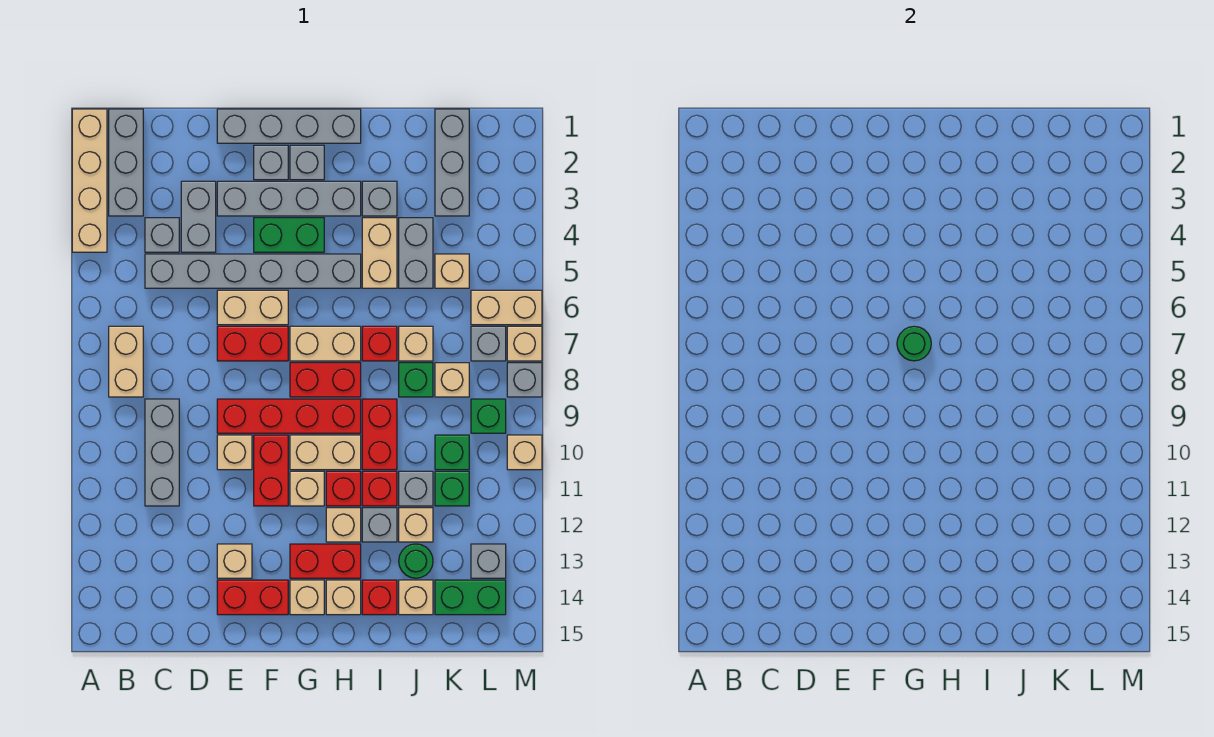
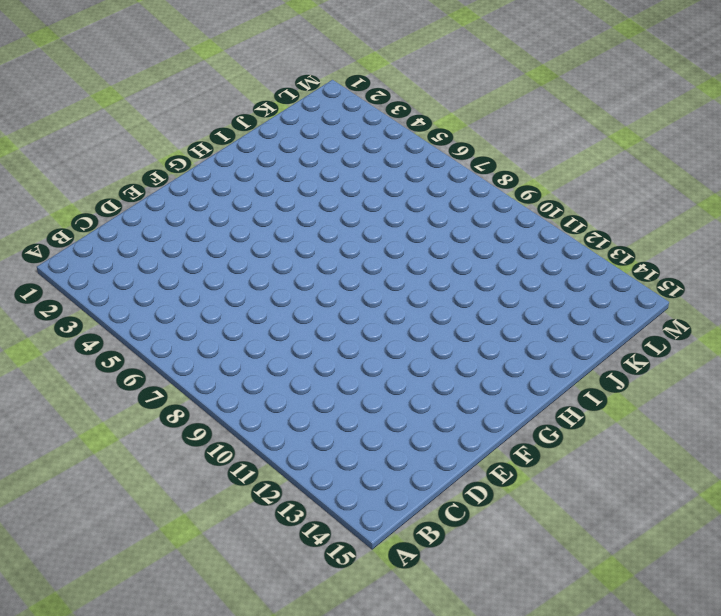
none -> tan brick A1:A4 level 1
none -> grey brick B1:B3 level 1
none -> tan brick B7:B8 level 1
none -> grey brick C4 level 1

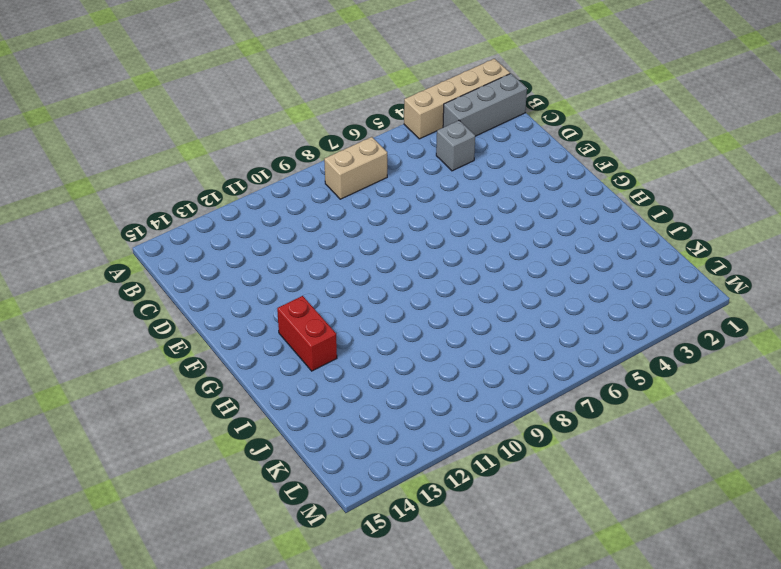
none -> grey brick C5:H5 level 1
none -> grey brick C9:C11 level 1
none -> grey brick D3:D4 level 1
none -> grey brick E1:H1 level 1

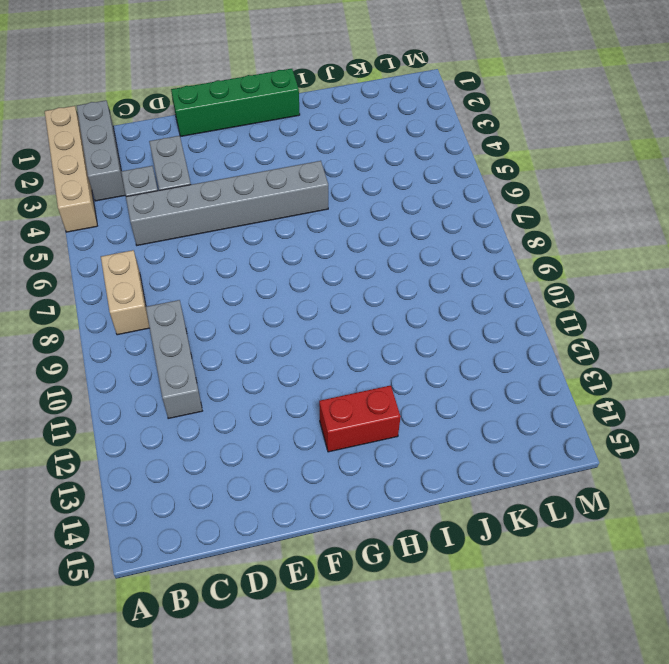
green brick E1:H1 level 1 -> grey brick E1:H1 level 1
none -> grey brick E3:H3 level 1
none -> tan brick E6:F6 level 1
none -> red brick E7:F7 level 1
none -> red brick E9:H9 level 1

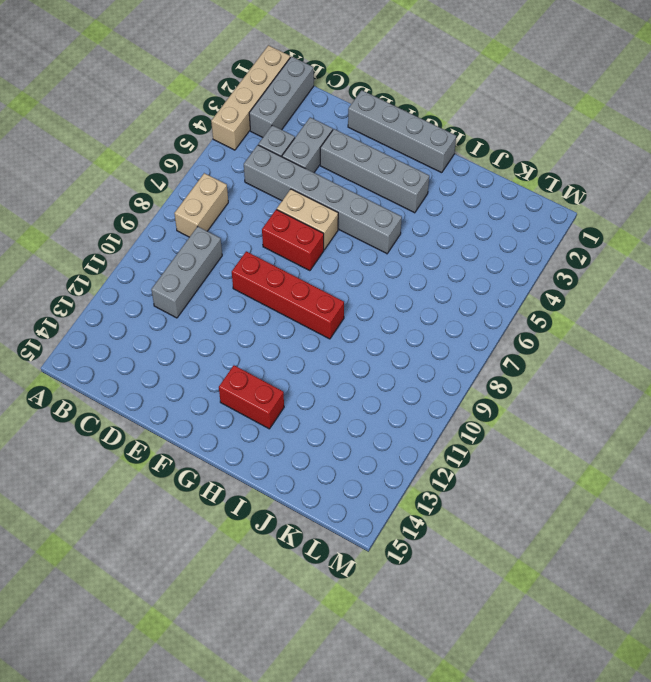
none -> tan brick E10 level 1
none -> tan brick E13 level 1
none -> red brick E14:F14 level 1
none -> grey brick F2 level 1

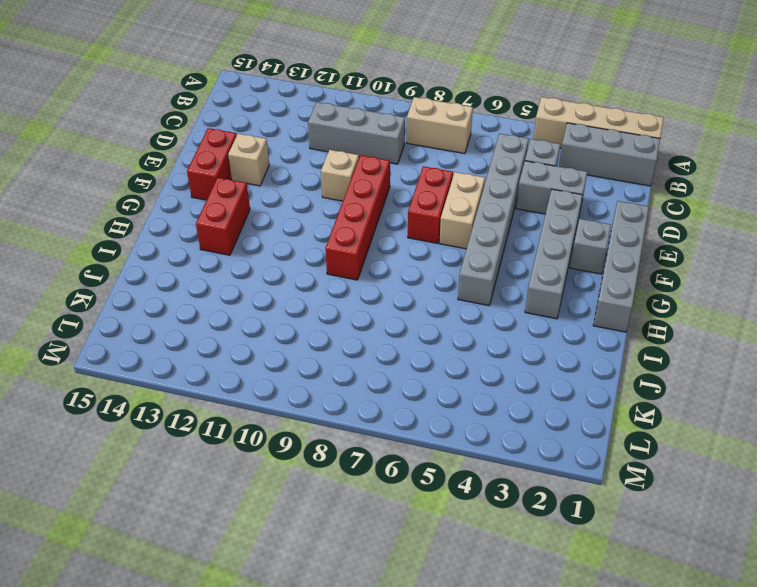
none -> green brick F4:G4 level 1
none -> red brick F10:F11 level 1
none -> grey brick G2 level 1
none -> tan brick G7:H7 level 1

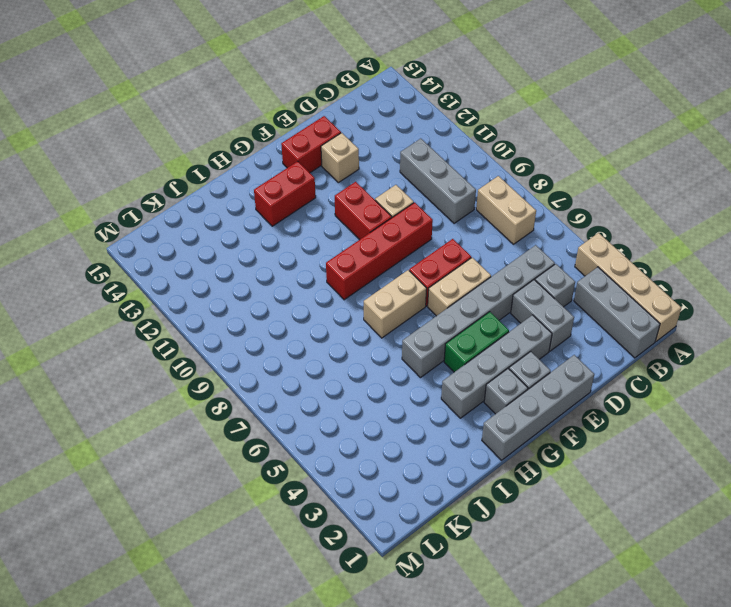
none -> red brick G8:H8 level 1
none -> tan brick G10:H10 level 1
none -> tan brick G11 level 1
none -> tan brick G14 level 1

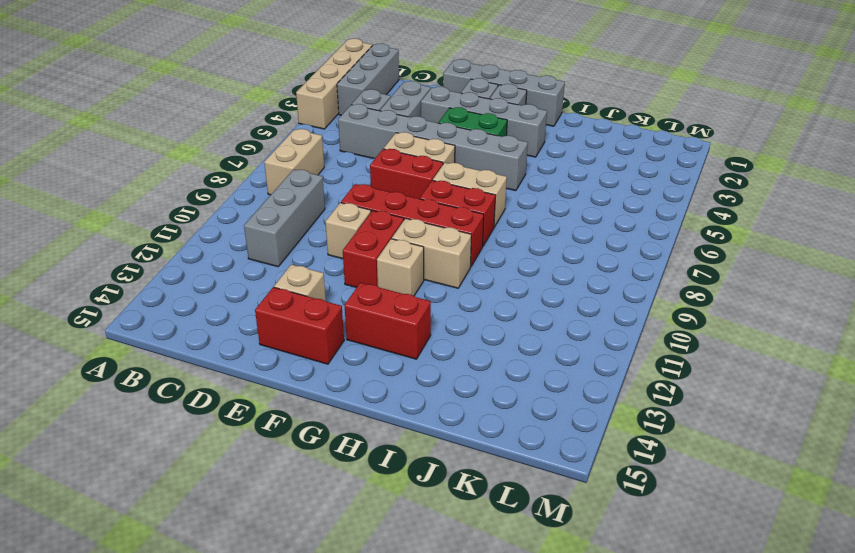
none -> tan brick G14 level 1
none -> red brick H11 level 1
none -> tan brick H12 level 1
none -> tan brick H14 level 1

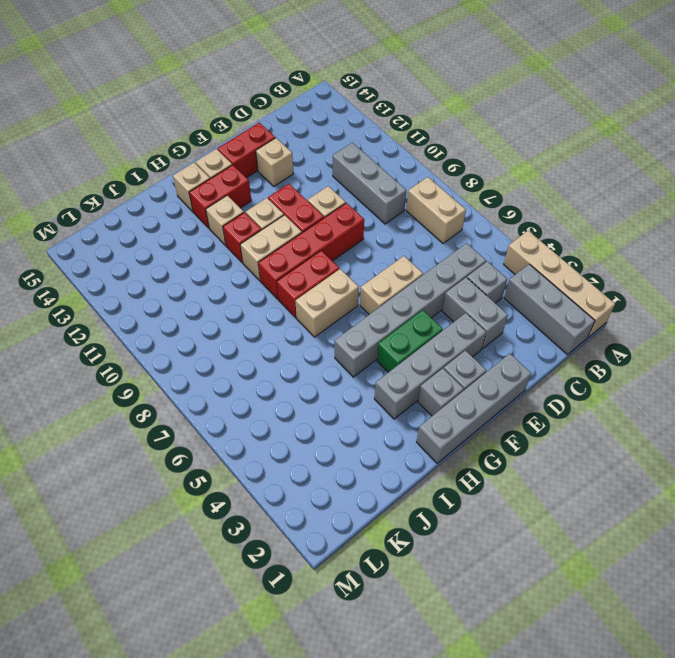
none -> red brick E7:F7 level 1
none -> grey brick I3 level 1
none -> tan brick I4:I5 level 1
none -> red brick I7 level 1

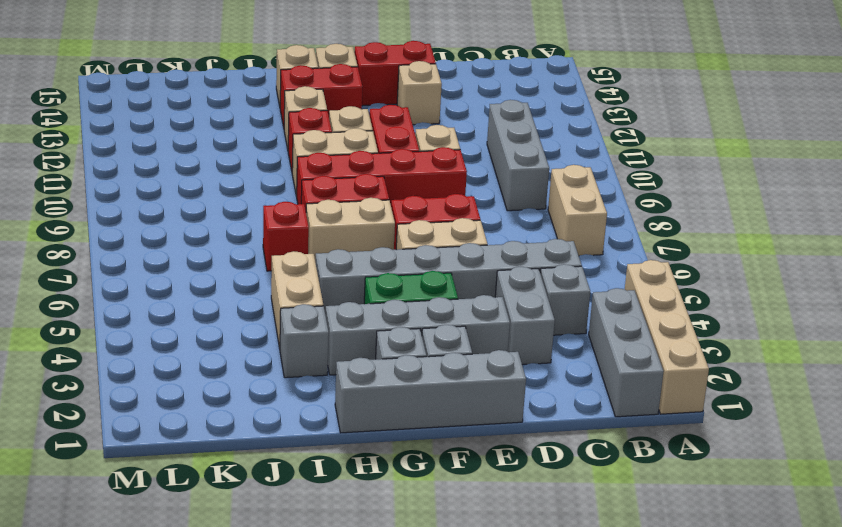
none -> red brick I9:I10 level 1
none -> red brick I11 level 1
none -> grey brick I12 level 1
none -> red brick I14 level 1

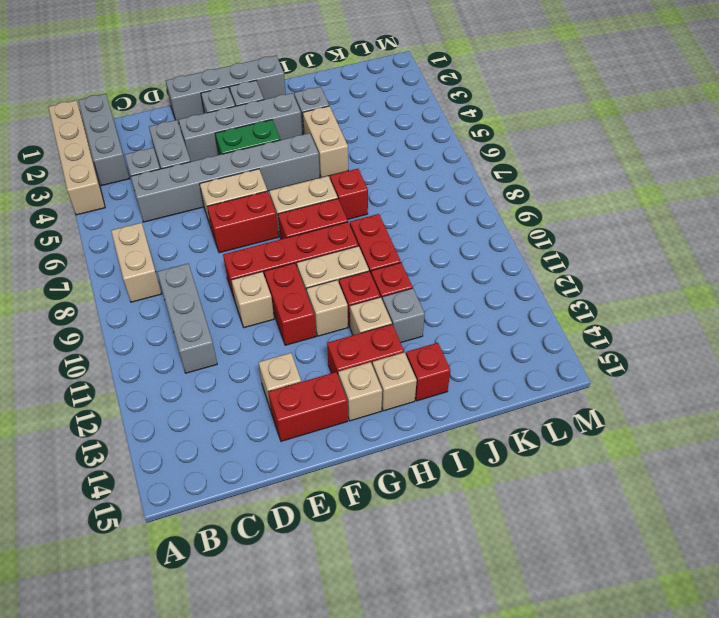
none -> grey brick J4:J5 level 1
none -> tan brick J7 level 1
none -> green brick J8 level 1
none -> grey brick J11 level 1

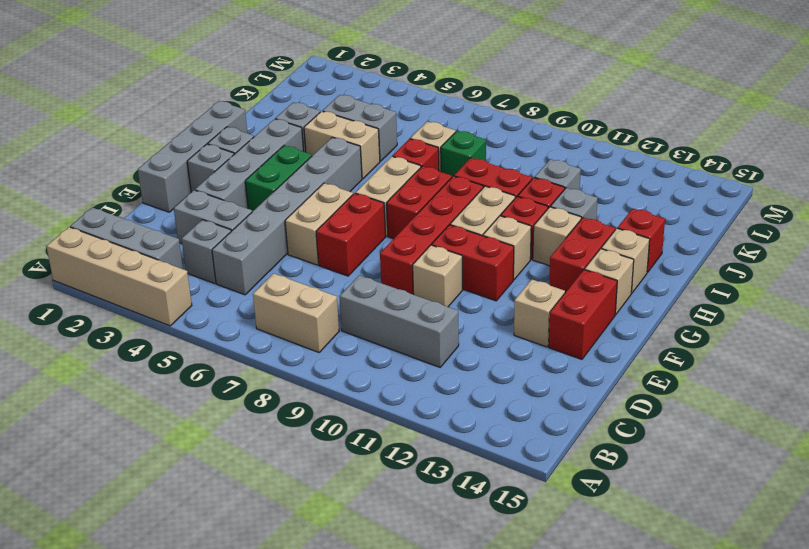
none -> tan brick J12 level 1
none -> green round brick J13 level 1
none -> tan brick J14 level 1
none -> grey brick K1:K3 level 1

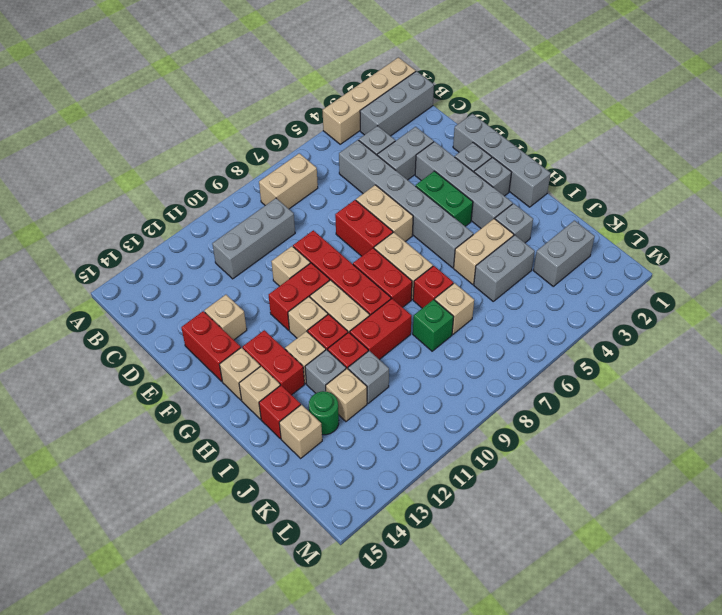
grey brick K2:K3 level 1 -> grey brick K1:K3 level 1
none -> tan brick K5 level 1
none -> tan brick K8 level 1
none -> green brick K10 level 1
none -> green brick K11 level 1

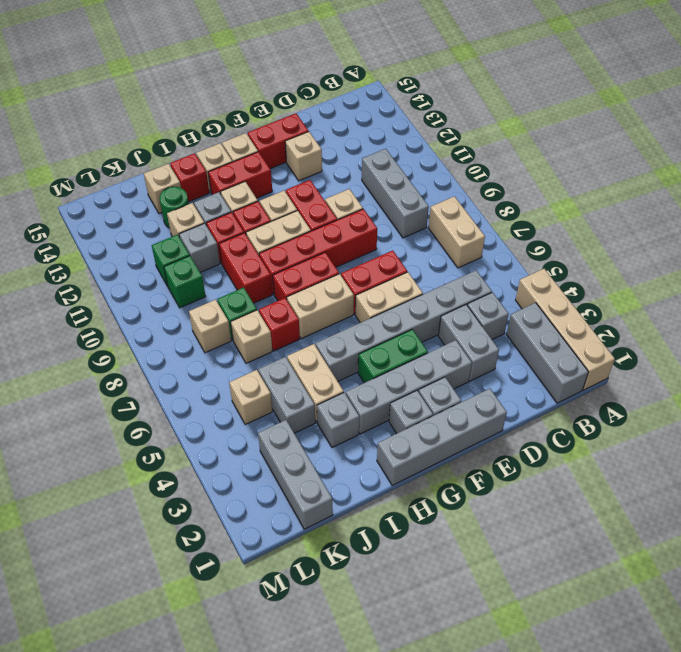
none -> green brick K14:L14 level 1
none -> tan brick L6:M6 level 1
none -> grey brick L7 level 1
none -> green brick L9 level 1

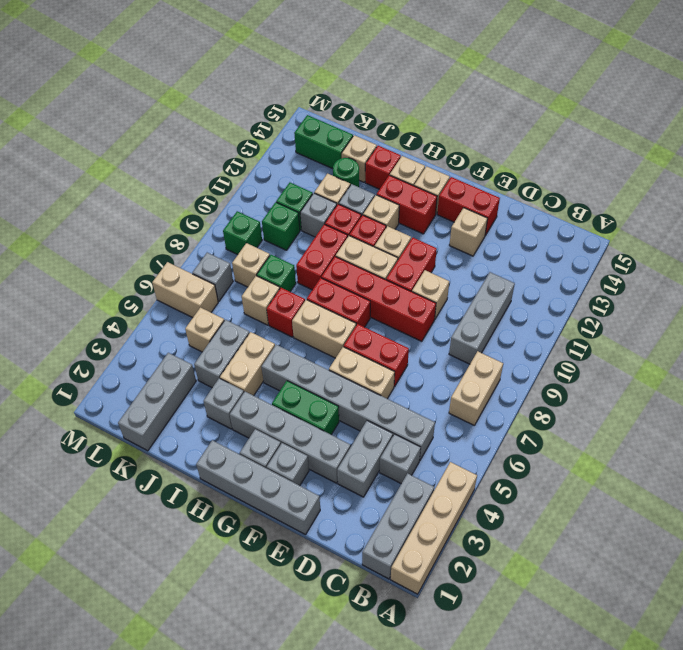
none -> grey brick L13 level 1
none -> tan brick M7 level 1
none -> grey brick M8 level 1
none -> tan brick M10 level 1

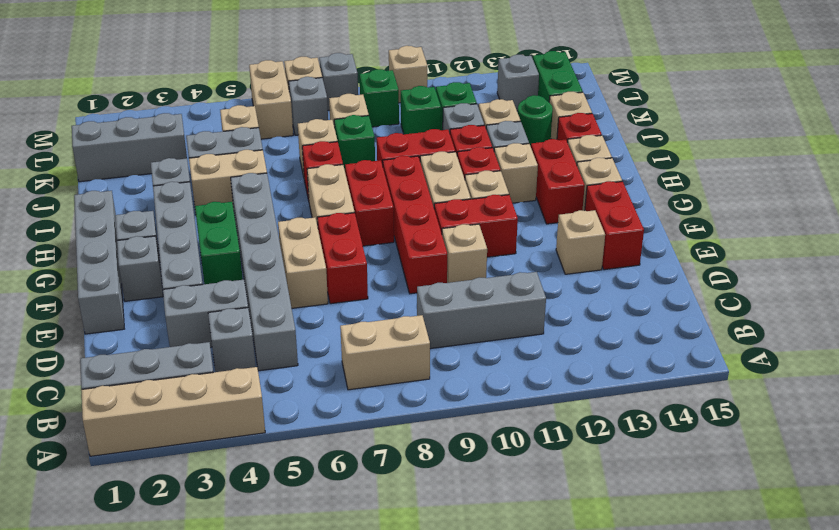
none -> green round brick G7 level 2

